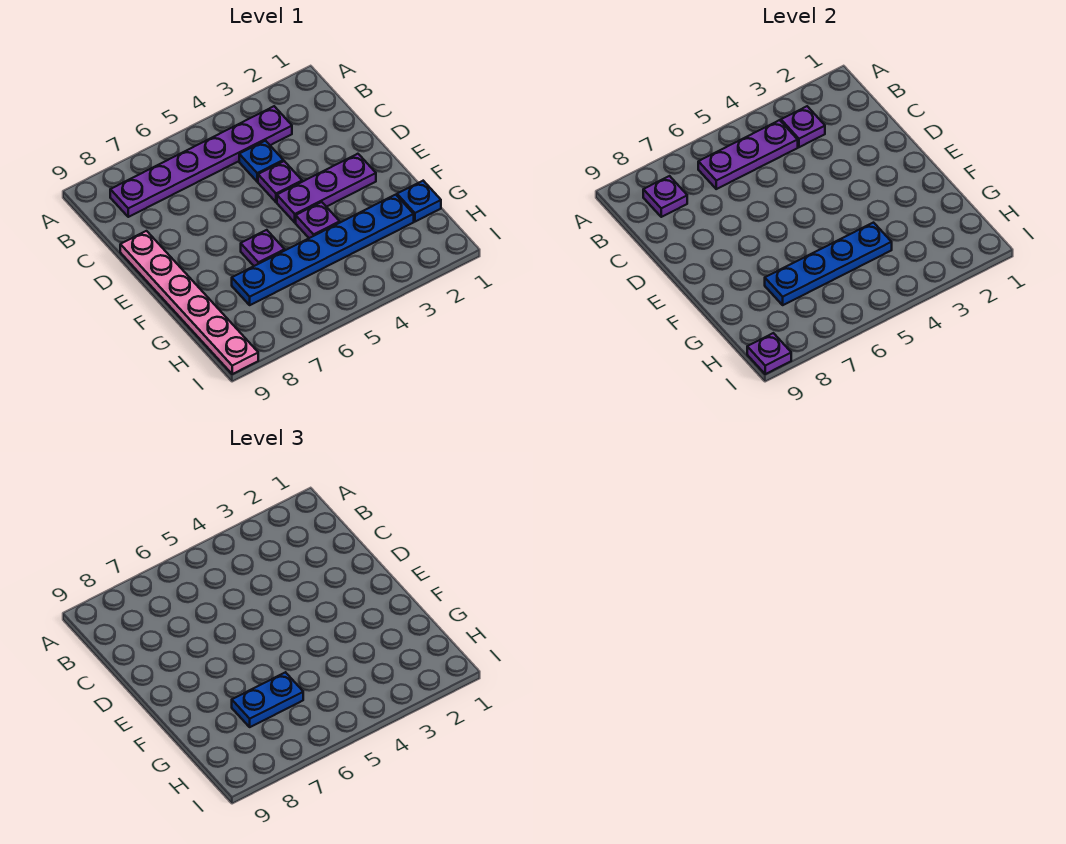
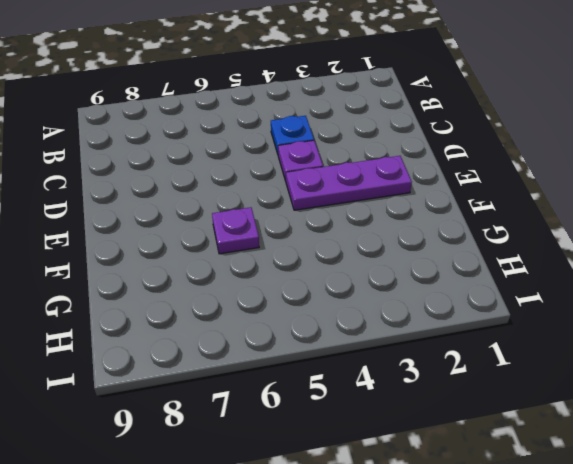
none -> purple plate B3:B8 level 1
none -> pink plate D9:I9 level 1
none -> purple plate F4 level 1

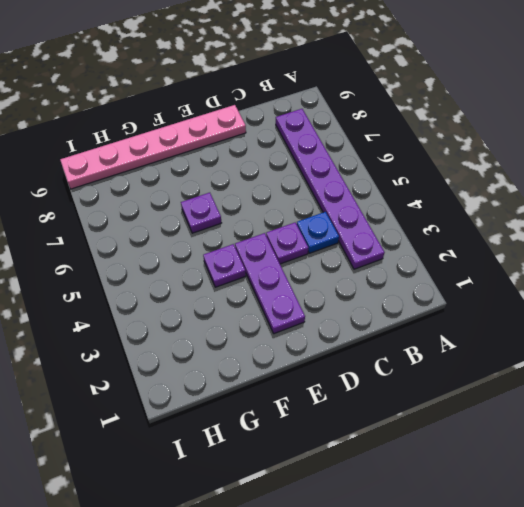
none -> blue plate G1 level 1
none -> blue plate G2:G7 level 1
none -> purple plate B3 level 2

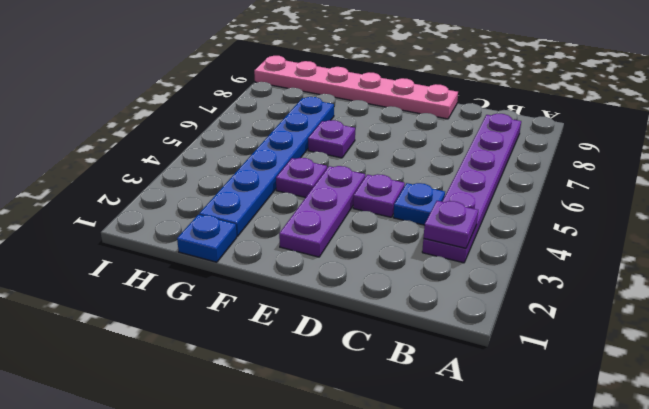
none -> purple plate B4:B6 level 2
none -> purple plate B8 level 2
none -> blue plate G4:G7 level 2

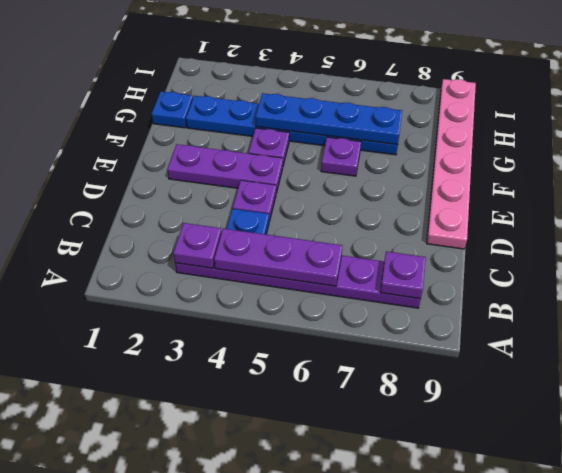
none -> purple plate I9 level 2
none -> blue plate G6:G7 level 3

